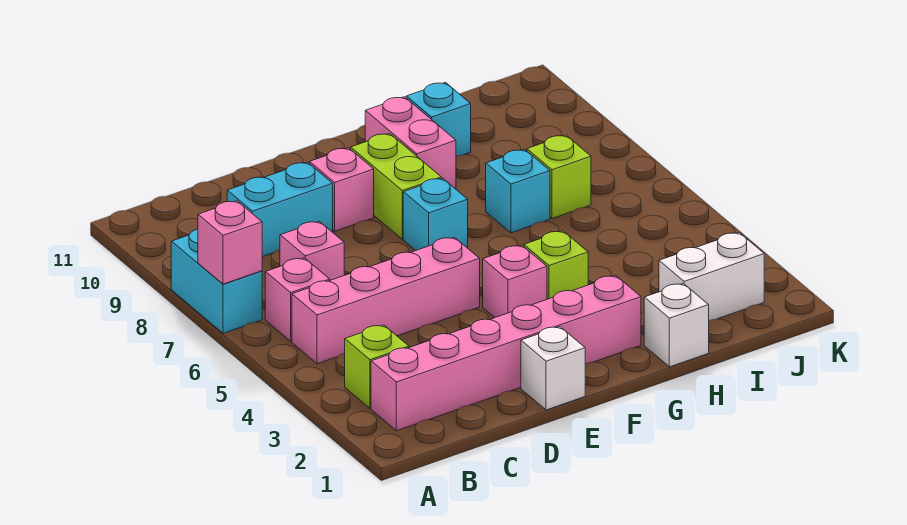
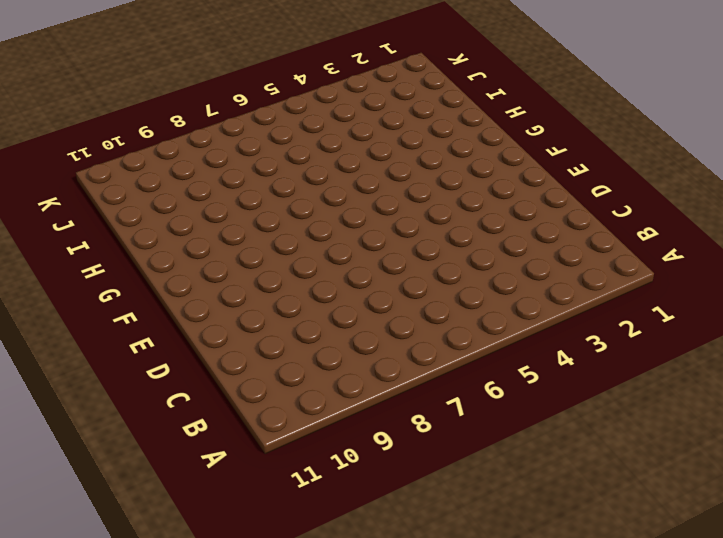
none -> cyan brick A7:A8 level 1
none -> pink brick B2:G2 level 1
none -> lime brick B3 level 1

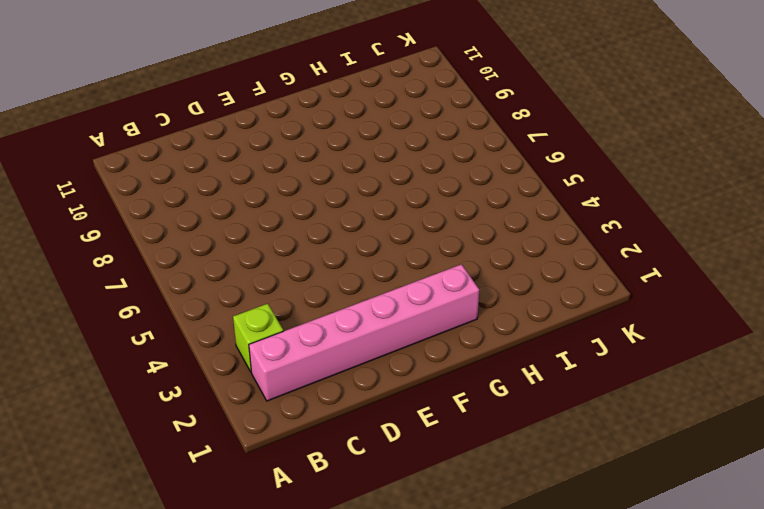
none -> cyan brick A7:A8 level 1
none -> pink brick B5:E5 level 1
none -> pink brick B6 level 1

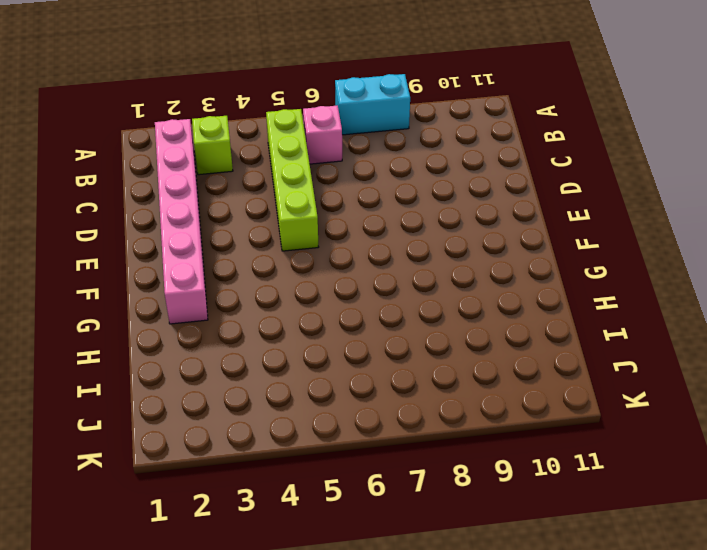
lime brick B5:E5 level 1 -> pink brick B5:E5 level 1
none -> pink brick C7 level 1
none -> cyan brick C9:D9 level 1
none -> white brick E1 level 1

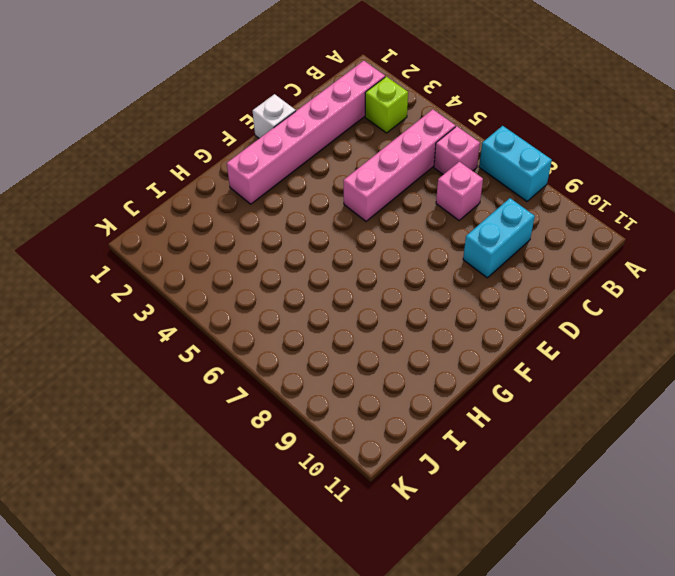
none -> pink brick E9 level 1
none -> pink brick F4 level 1
none -> cyan brick F7 level 1

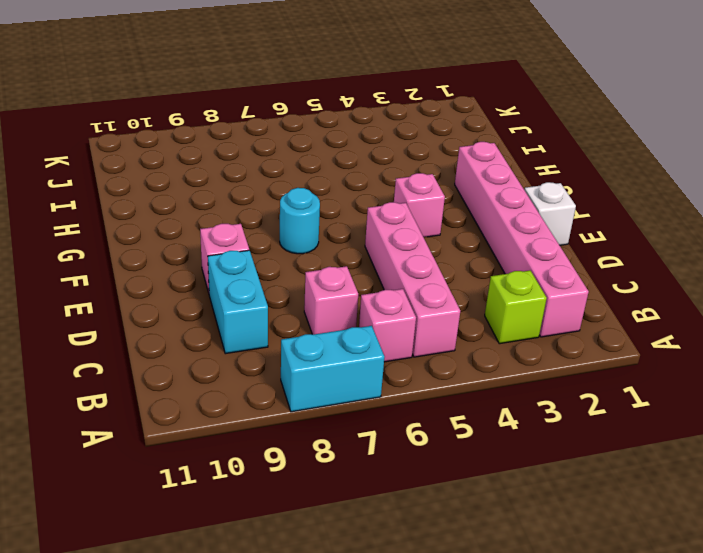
cyan round brick F7 level 1 -> cyan brick F7 level 1
none -> lime brick F8:F9 level 1
none -> lime brick G4 level 1
none -> pink brick G9:G10 level 1

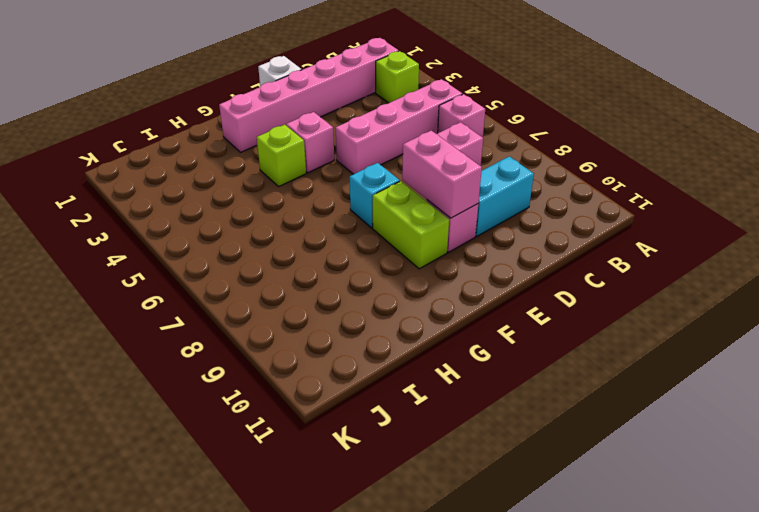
pink brick E8:E9 level 2 -> pink brick G9:G10 level 1
none -> cyan brick A7:A8 level 1
none -> white brick H1 level 1
none -> cyan brick H7 level 1

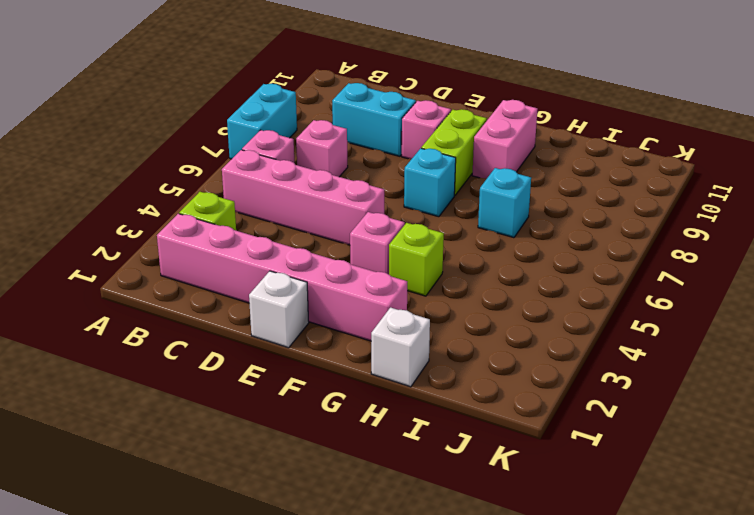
none -> cyan brick H10 level 1
none -> white brick I2:J2 level 1
none -> lime brick I7 level 1

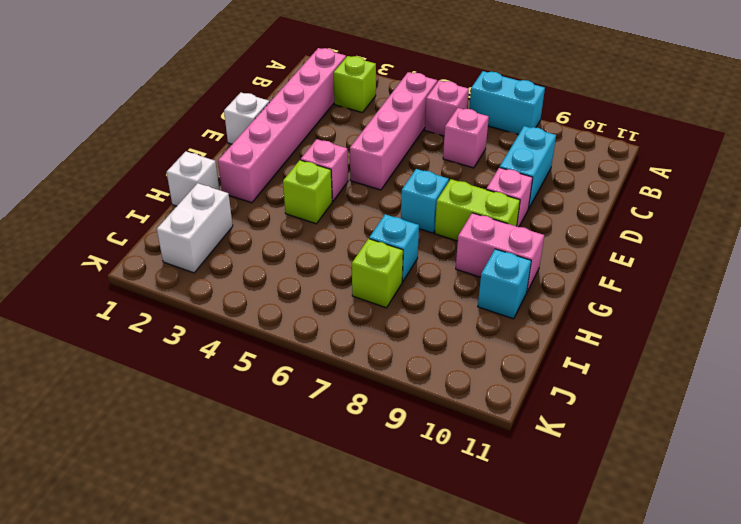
none -> pink brick A7 level 2

